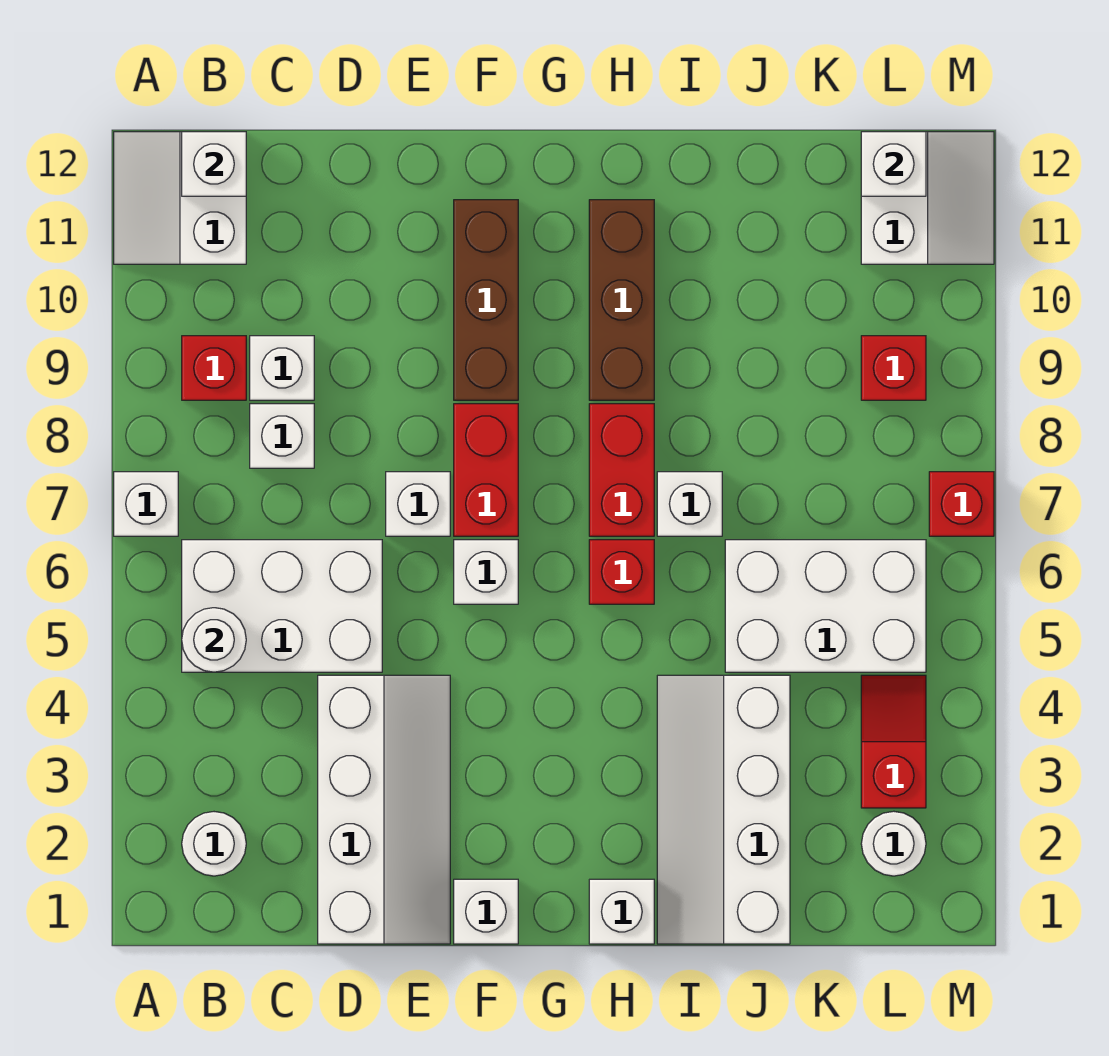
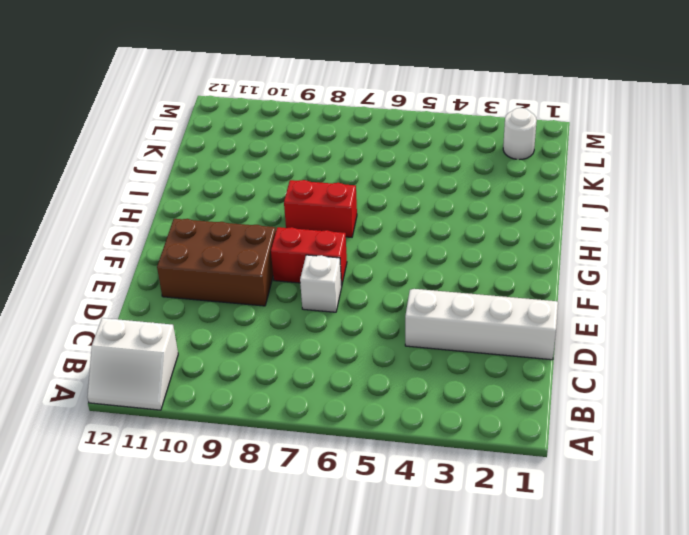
brown brick E9:F11 level 1 -> brown brick F9:F11 level 1
none -> white brick A7 level 1
none -> white round brick B2 level 1
none -> white brick B5:D6 level 1

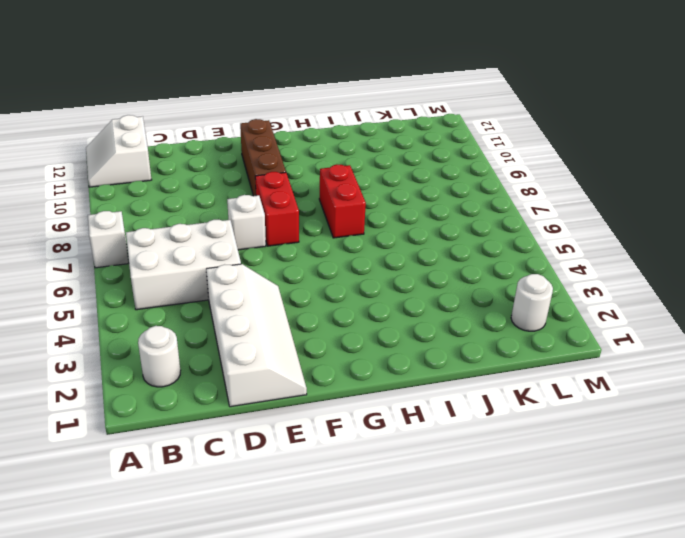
none -> red brick B9 level 1
none -> white brick C8 level 1
none -> white brick C9 level 1

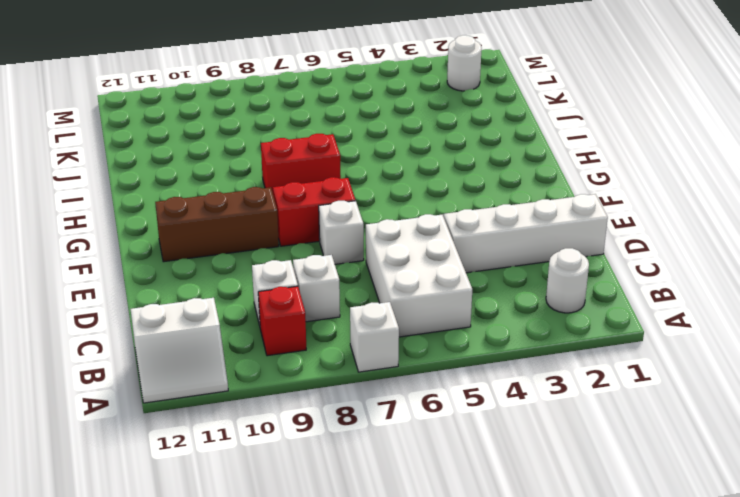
none -> white brick F1 level 1
none -> white brick F6 level 1
none -> white brick H1 level 1

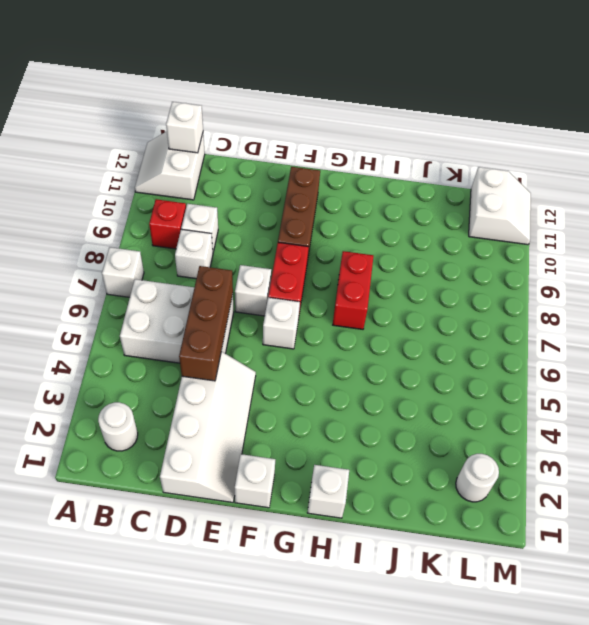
brown brick D4:D6 level 2 -> brown brick H9:H11 level 1
none -> red brick H6 level 1
none -> white slope I1:J4 level 1 top J
none -> white brick I7 level 1

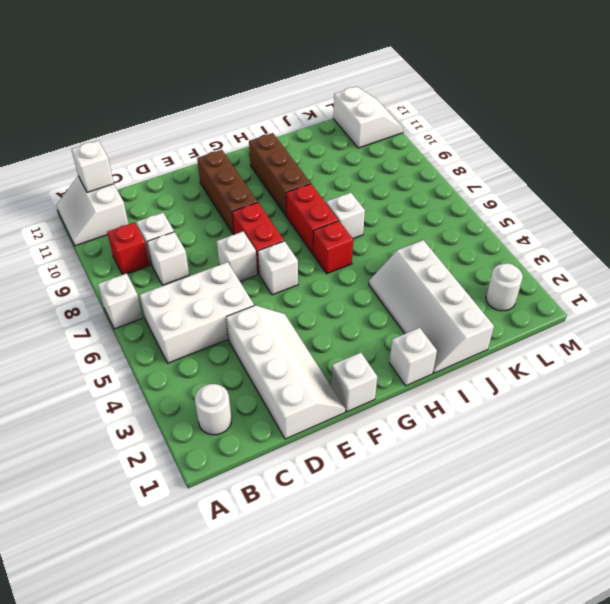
none -> white brick J5:L6 level 1
none -> red slope L3:L4 level 1 top 3
none -> red brick L9 level 1

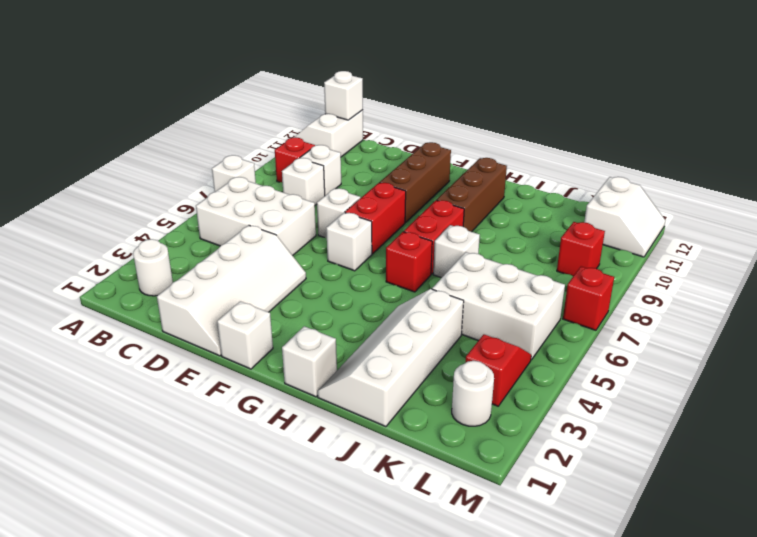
none -> white round brick B5 level 2
none -> white brick L12 level 2

